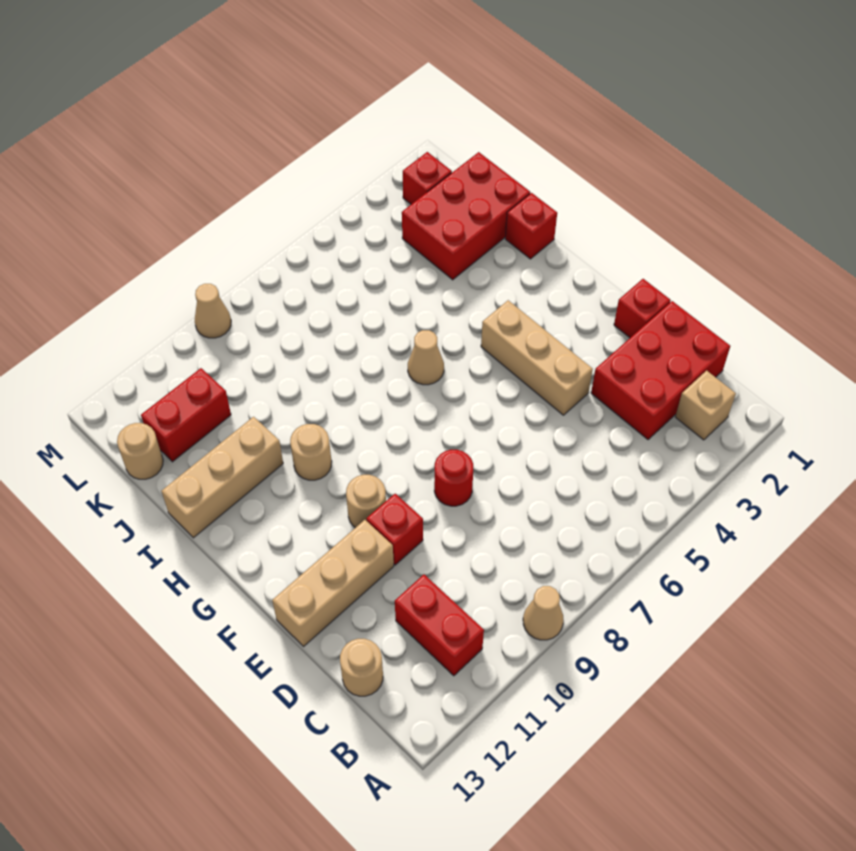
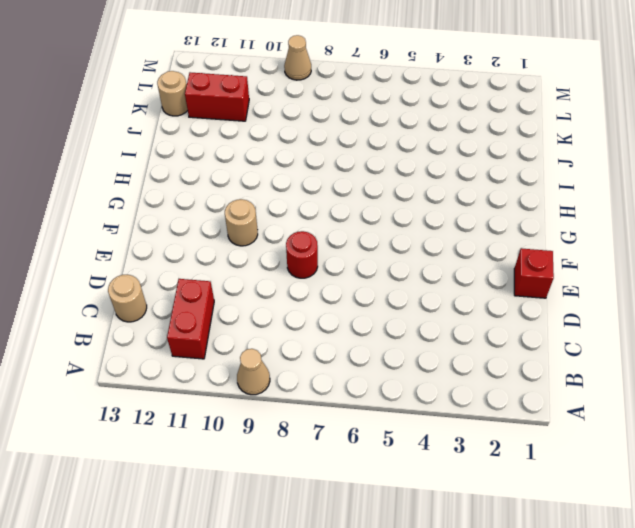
none -> tan brick B2 level 1
none -> red brick C1:D3 level 1
none -> tan brick E4:G4 level 1

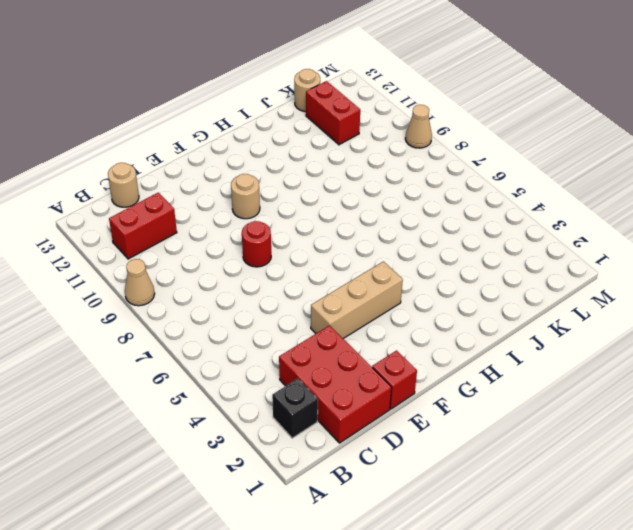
black brick B2 level 1 -> tan brick B2 level 1
none -> red brick E10 level 1
none -> tan brick E11:E13 level 1
none -> tan cone H6 level 1

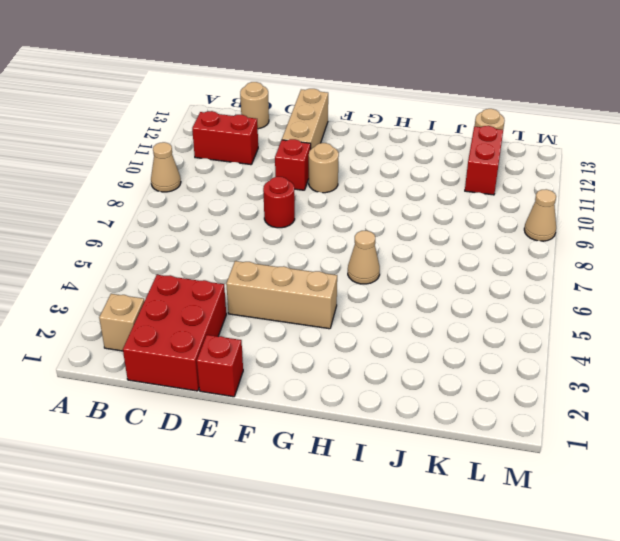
none -> tan round brick H10 level 1
none -> red brick I1 level 1
none -> tan brick I11:I13 level 1

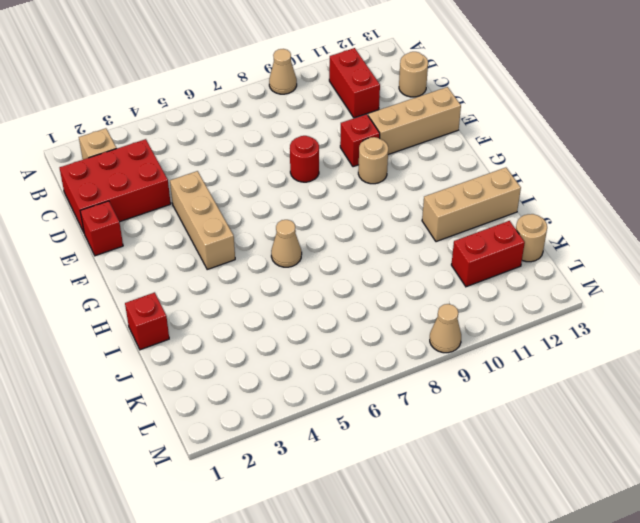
none -> tan round brick H10 level 1
none -> red brick J1:K3 level 1
none -> red brick L2 level 1

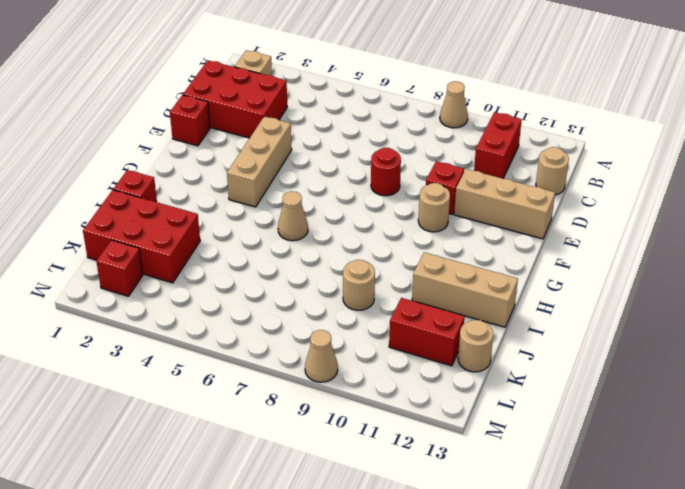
tan round brick J9 level 1 -> tan round brick H10 level 1

